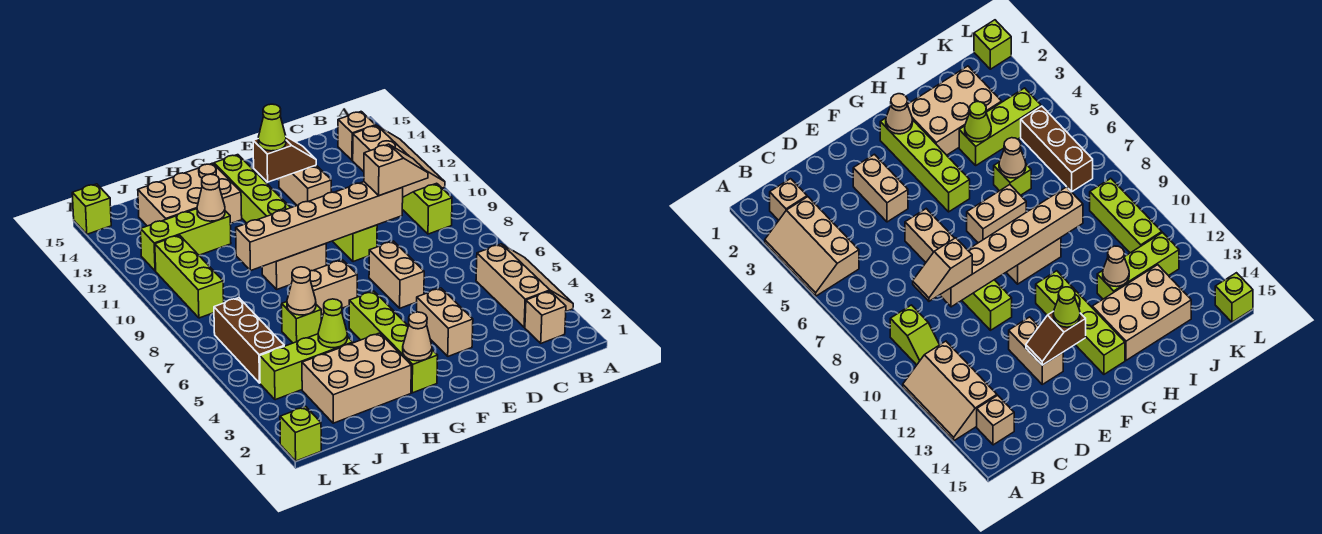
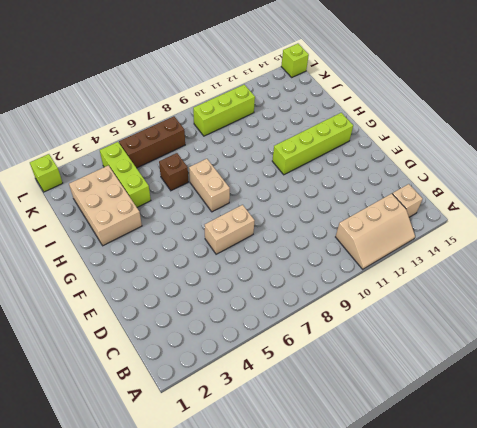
brown brick I6 level 1 -> lime brick I6 level 1
none -> tan slope A3:B5 level 1 top B
none -> tan brick B2 level 1
none -> lime slope B9:B10 level 1 top 9
none -> tan brick E3:E4 level 1

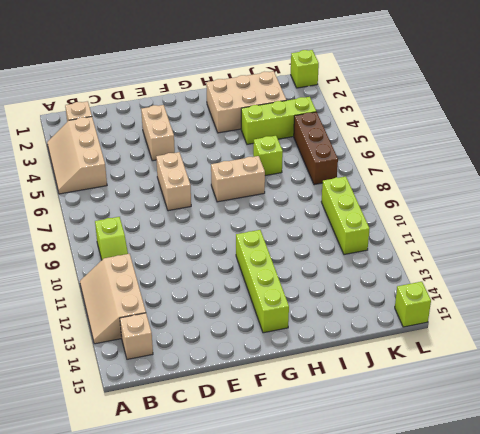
none -> lime brick E9:E10 level 1
none -> tan brick E12:E13 level 1
none -> lime brick G2:G5 level 1
none -> tan brick G9:H9 level 1

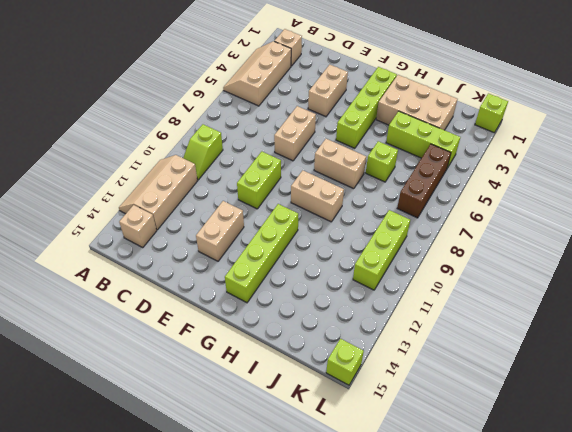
none -> tan brick H13:J14 level 1
none -> lime brick I12:K12 level 1
none -> tan brick D9:I9 level 2
none -> brown slope E13:F13 level 2 top F

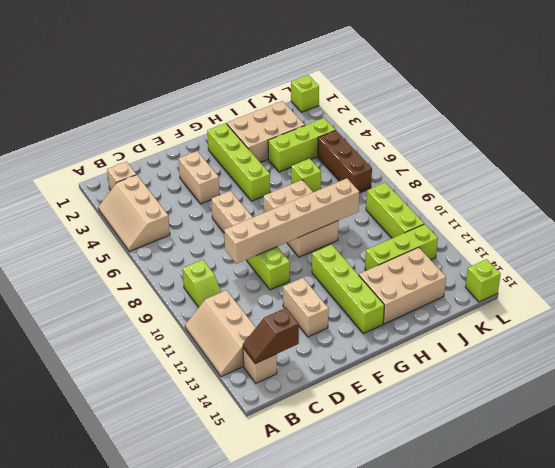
brown slope B14:C14 level 2 top C -> brown slope E13:F13 level 2 top F
none -> tan cone G2 level 2
none -> lime cone I4 level 2
none -> tan cone I6 level 2
none -> tan cone I12 level 2

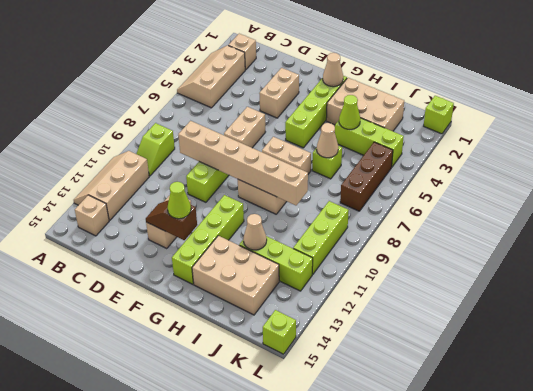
none -> tan slope C9:D9 level 3 top D

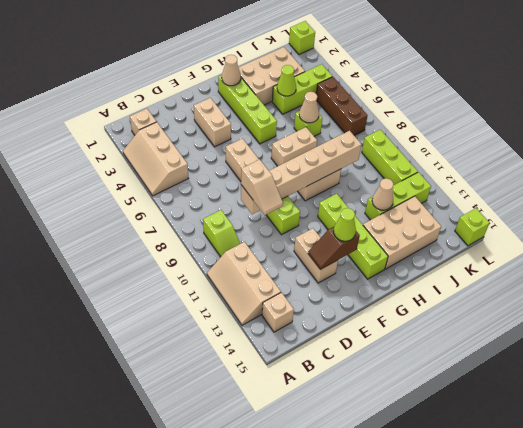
tan slope D9:D10 level 3 top 9 -> tan slope C9:D9 level 3 top D

